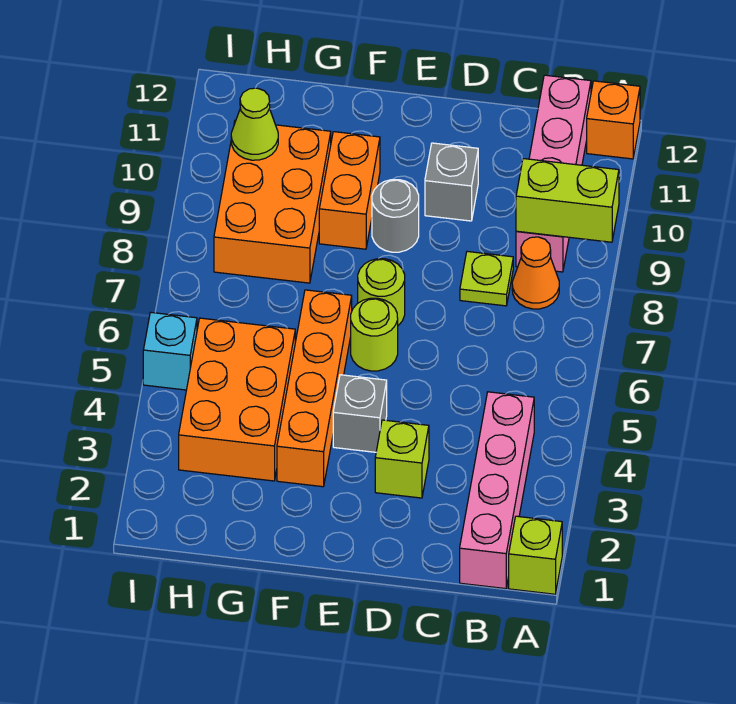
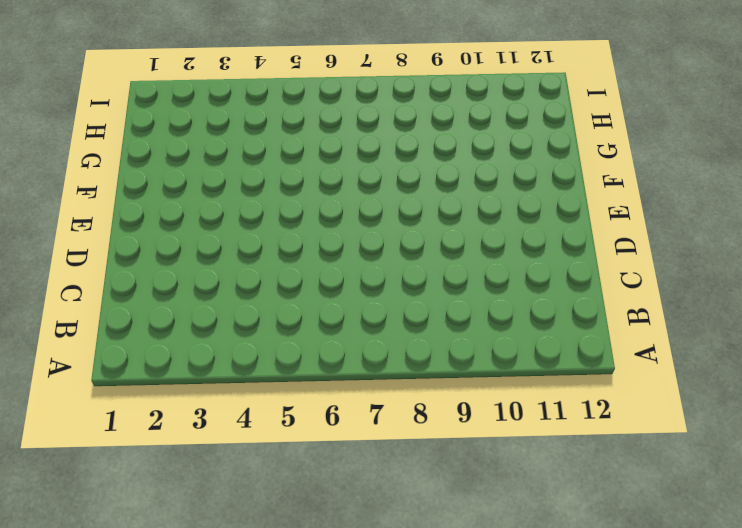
none -> lime brick A1 level 1
none -> orange brick A12 level 1
none -> pink brick B1:B4 level 1

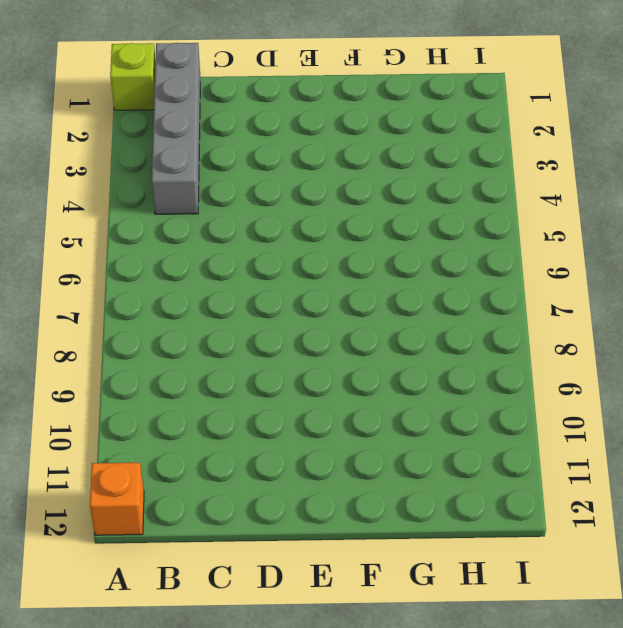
grey brick B1:B4 level 1 -> pink brick B1:B4 level 1
none -> orange cone B8 level 1
none -> pink brick B9:B12 level 1
none -> lime plate C8 level 1

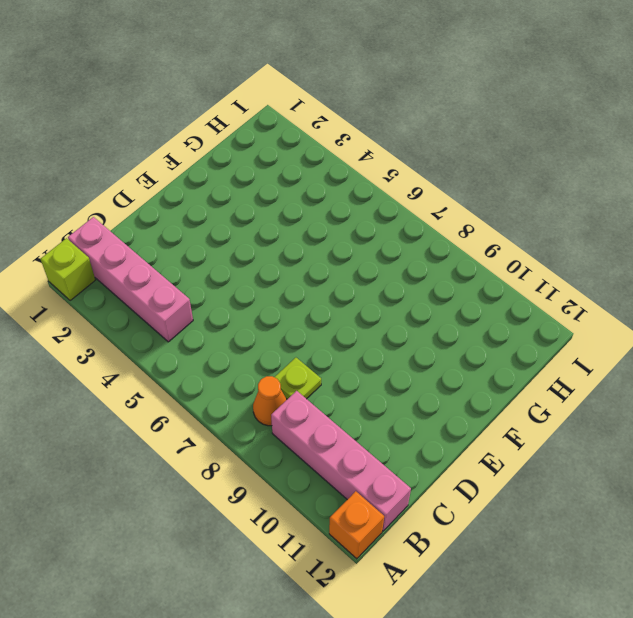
none -> lime brick D3 level 1
none -> grey brick D10 level 1
none -> grey brick E4 level 1

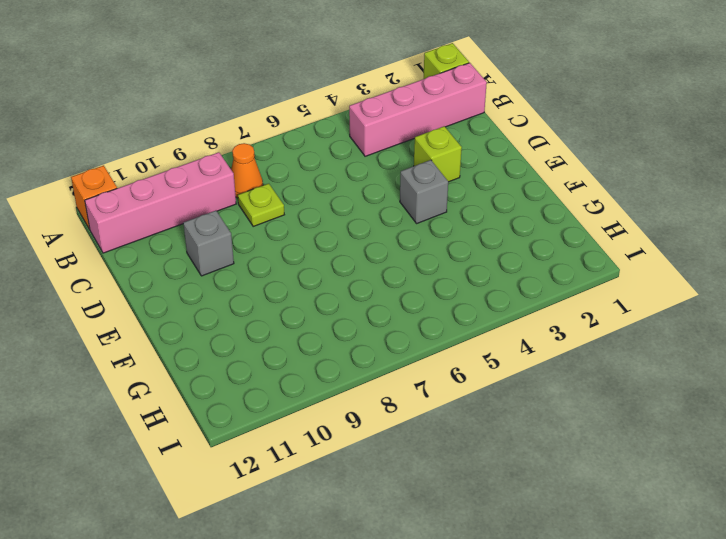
none -> lime round brick E6 level 1
none -> lime round brick E7 level 1
none -> grey round brick E9 level 1

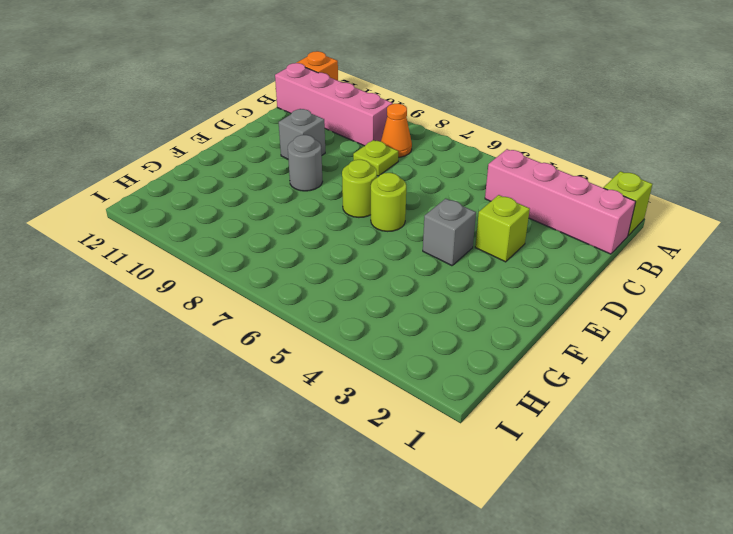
none -> orange brick F3:F6 level 1
none -> orange brick F9:F10 level 1
none -> orange brick G3:H5 level 1

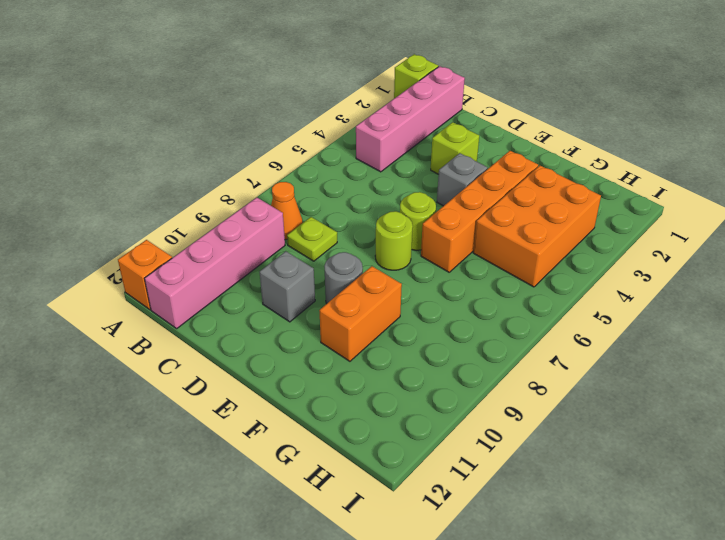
none -> orange brick G8:H10 level 1
none -> cyan brick I5 level 1
none -> lime brick A9:B9 level 2

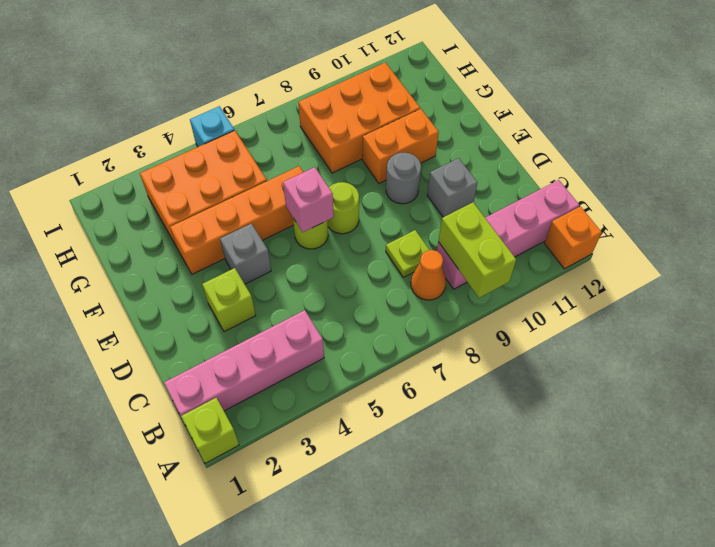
pink brick E6 level 2 -> none
none -> lime cone H10 level 2

